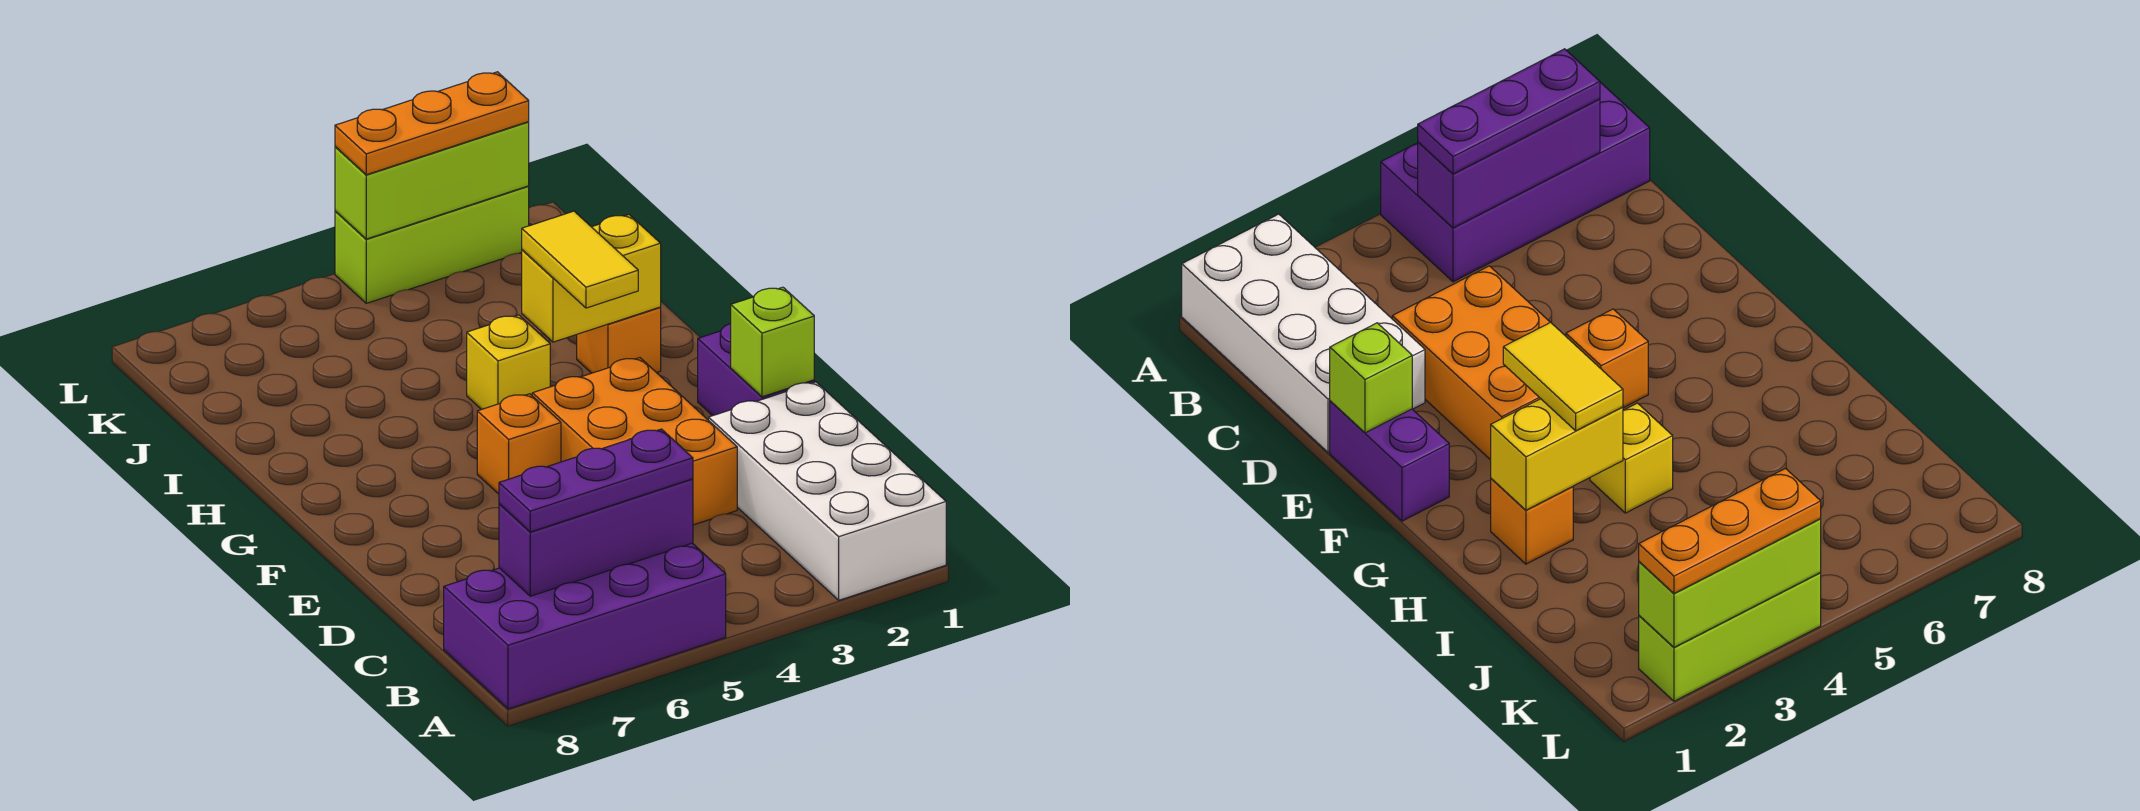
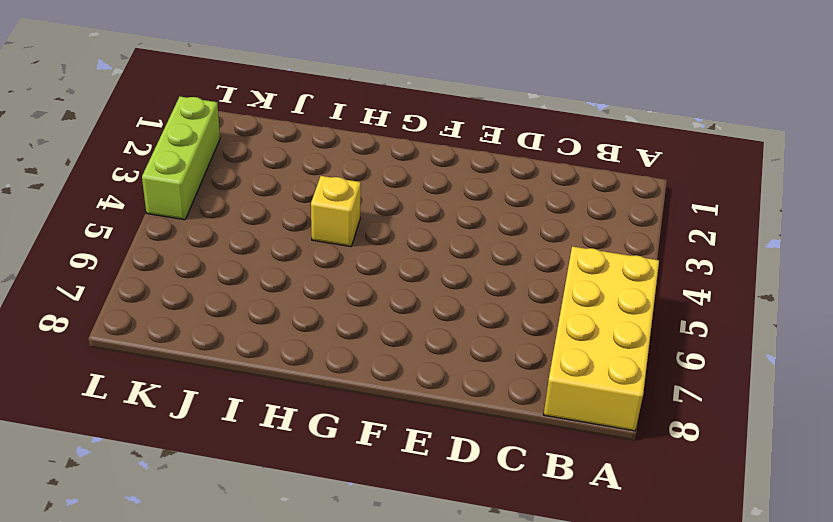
yellow brick A5:B8 level 1 -> purple brick A5:B8 level 1
none -> white brick A1:D2 level 1
none -> orange brick D3:F4 level 1
none -> purple brick E1:F1 level 1

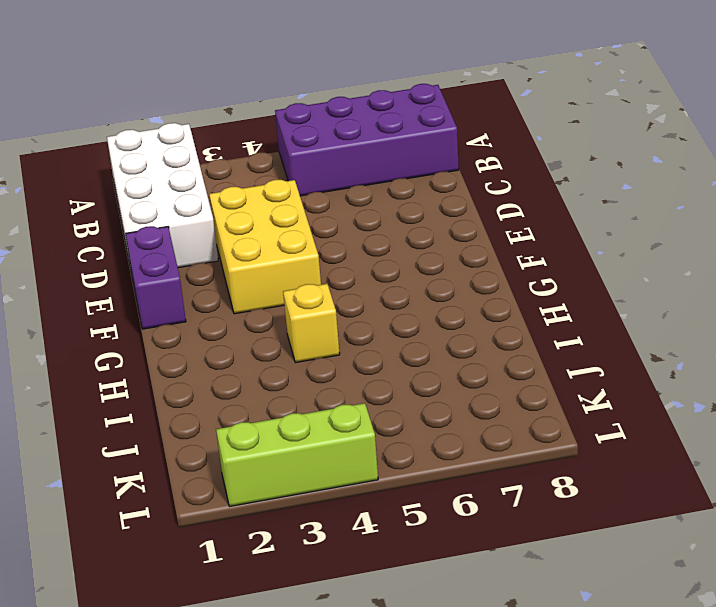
yellow brick D3:F4 level 1 -> orange brick D3:F4 level 1
none -> orange brick F5 level 1
none -> orange brick H2 level 1
none -> purple brick B5:B7 level 2

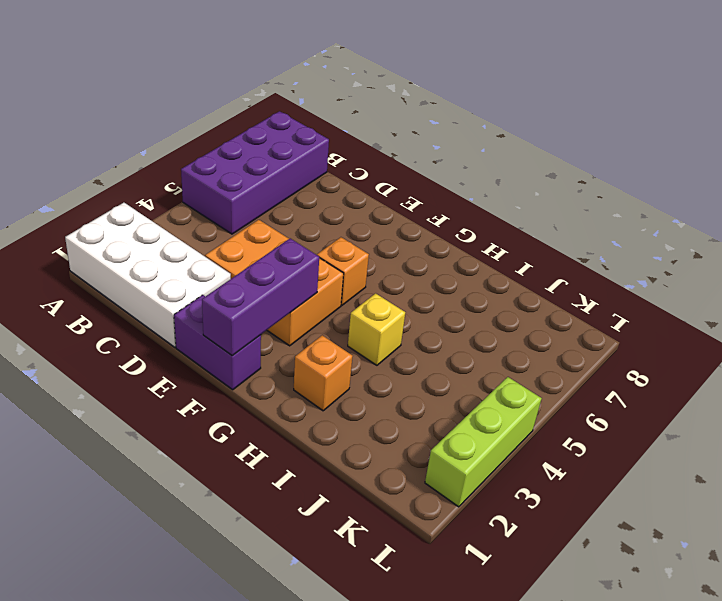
purple brick F1:F3 level 2 -> purple brick B5:B7 level 2
none -> lime brick E1 level 2
none -> yellow brick H2:H3 level 2
none -> lime brick L2:L4 level 2

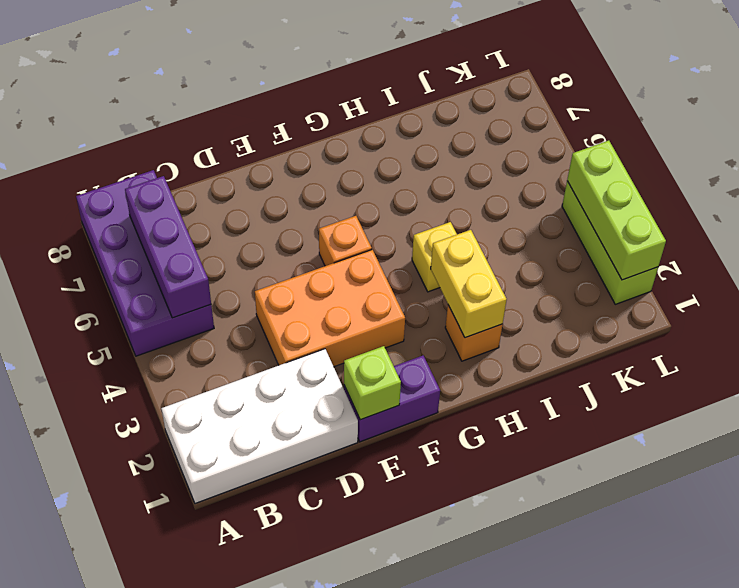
none -> purple plate B5:B7 level 3
none -> yellow tile G3:H3 level 3
none -> orange plate L2:L4 level 3

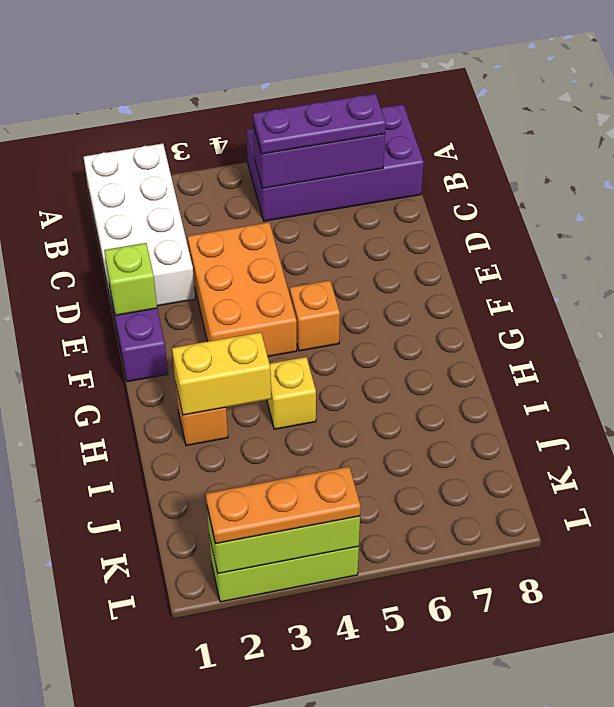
none -> yellow tile G3:H3 level 3

